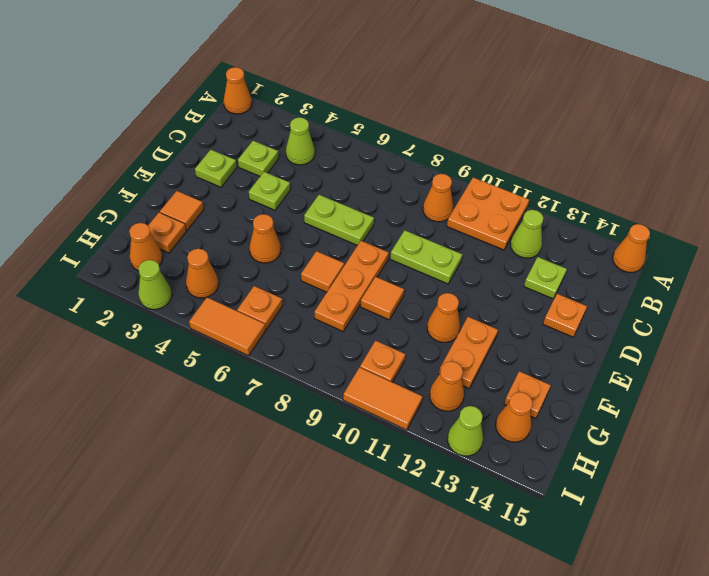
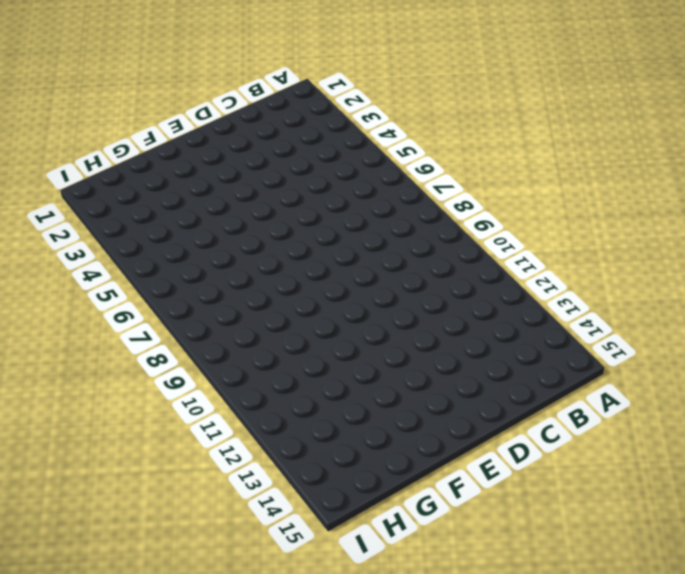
none -> orange cone A1 level 1
none -> orange plate A10:B11 level 1
none -> orange cone A15 level 1
none -> lime cone B4 level 1

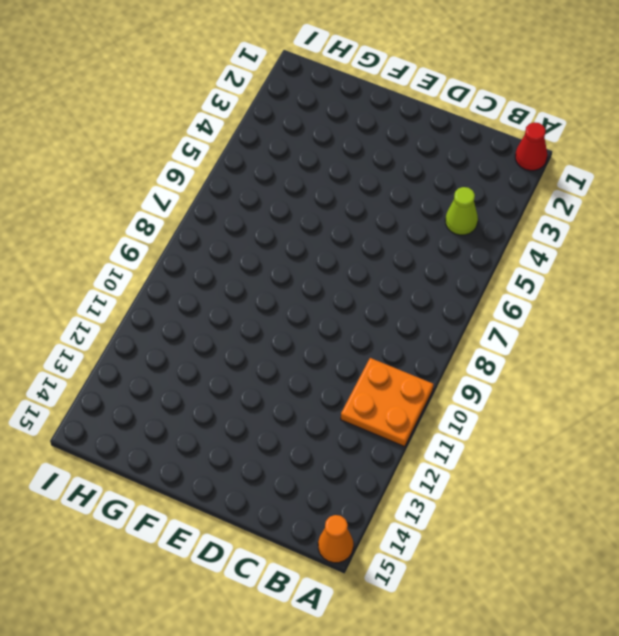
red cone A1 level 1 -> orange cone A1 level 1
none -> orange cone B9 level 1
none -> lime cone B12 level 1
none -> lime plate C3 level 1
none -> lime plate C13 level 1

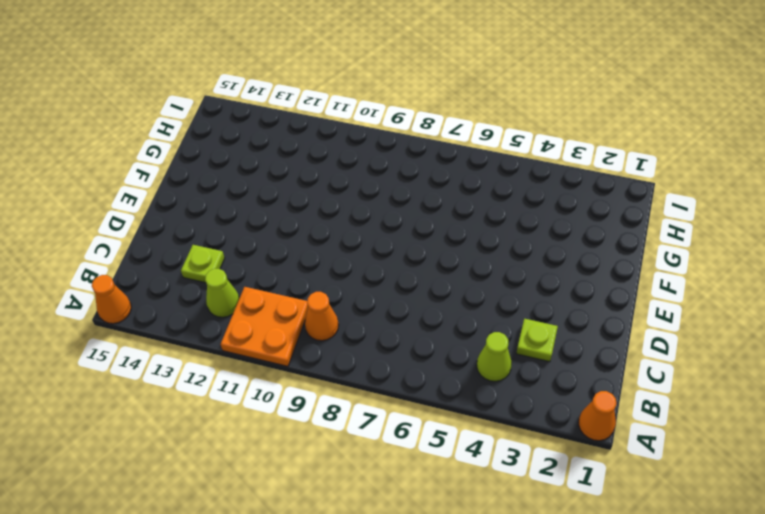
none -> lime plate D2 level 1
none -> lime plate D4 level 1
none -> lime plate D6:D7 level 1
none -> lime plate D9:D10 level 1

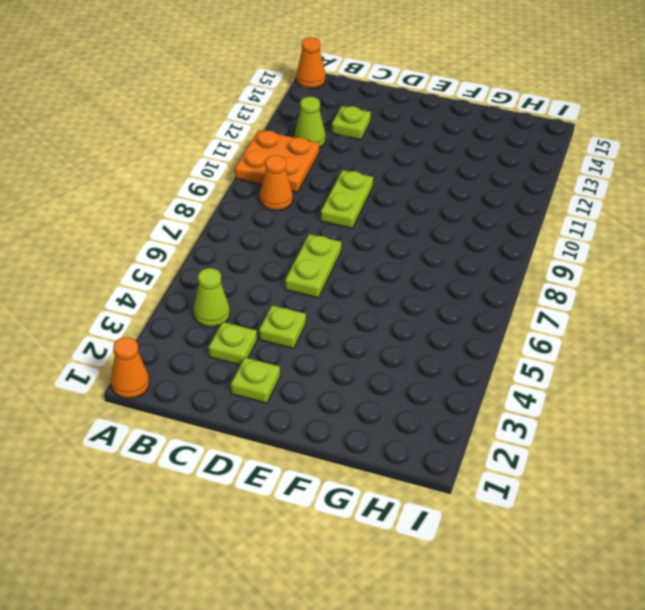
none -> orange plate D14 level 1
none -> orange plate E8:G8 level 1
none -> orange tile F2 level 1
none -> orange cone F5 level 1

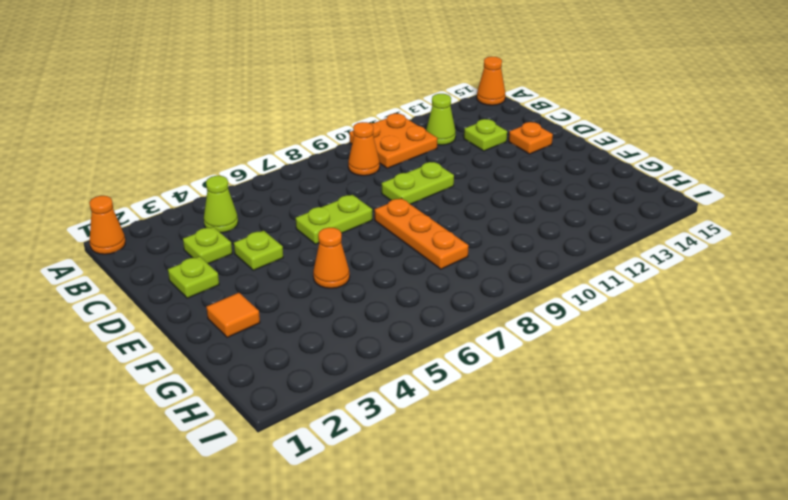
none -> orange tile F7 level 1
none -> orange tile F9 level 1
none -> orange cone F11 level 1
none -> orange plate F12:G12 level 1

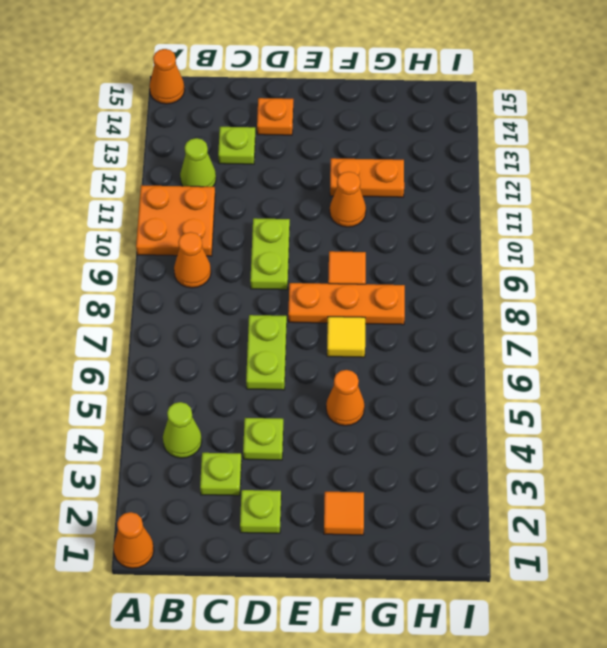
yellow tile F7 level 1 -> orange tile F7 level 1
none -> orange plate G2 level 1
none -> orange plate G14 level 1
none -> orange cone H2 level 1
none -> orange cone H4 level 1

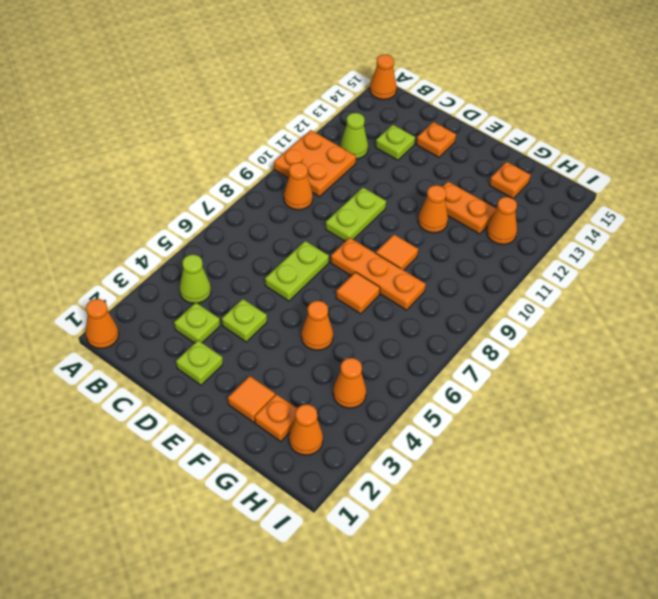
none -> orange plate H6 level 1
none -> orange plate H10 level 1
none -> orange cone H14 level 1
none -> lime cone I3 level 1

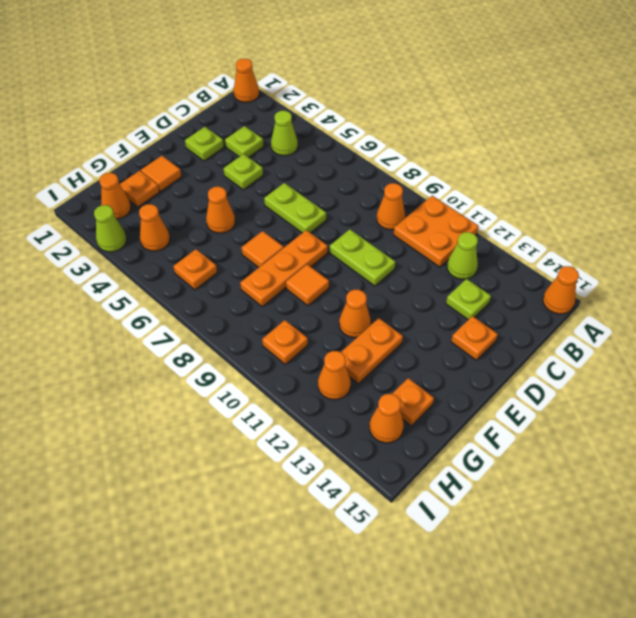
none -> orange tile I5:I6 level 1
none -> orange tile I10:I11 level 1
none -> lime cone I13 level 1

